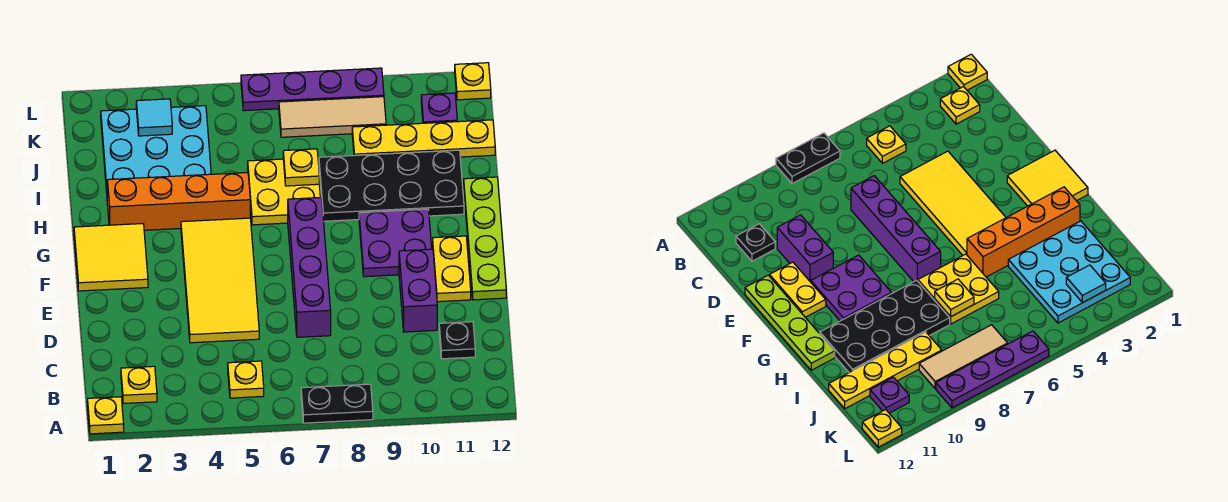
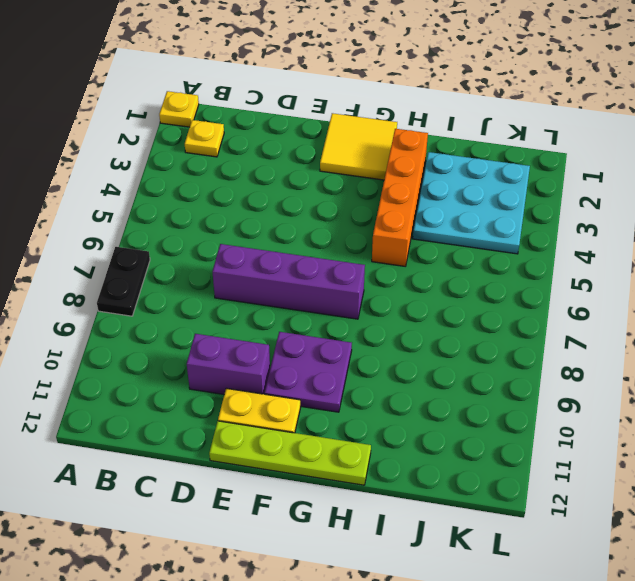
none -> yellow plate B5 level 1
none -> black plate C11 level 1
none -> yellow tile D4:G5 level 1

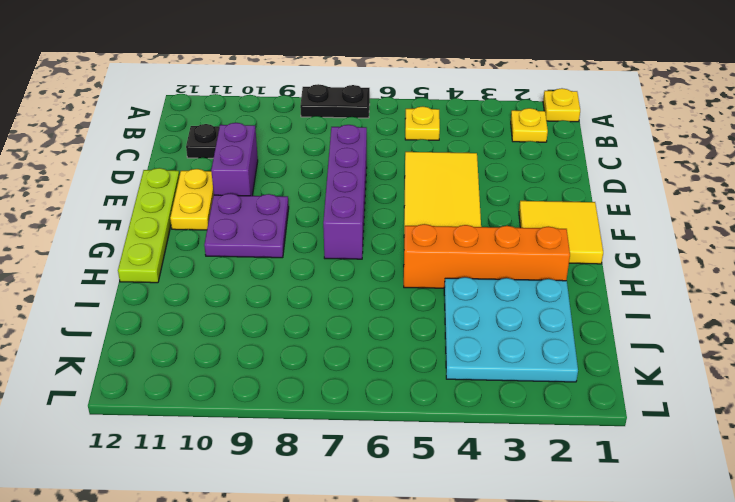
none -> yellow plate H6:I7 level 1
none -> black plate H8:I11 level 1
none -> yellow plate J9:J12 level 1

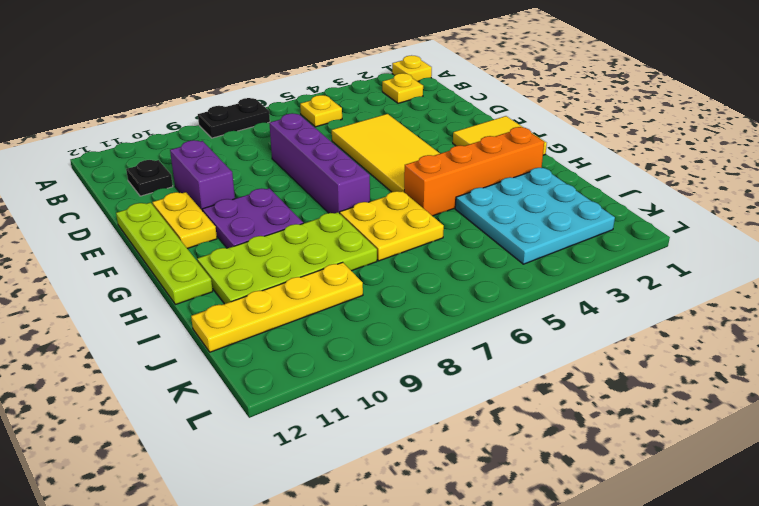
lime plate H8:I11 level 1 -> black plate H8:I11 level 1
none -> tan tile K7:K9 level 1
none -> purple plate K11 level 1
none -> purple plate L6:L9 level 1

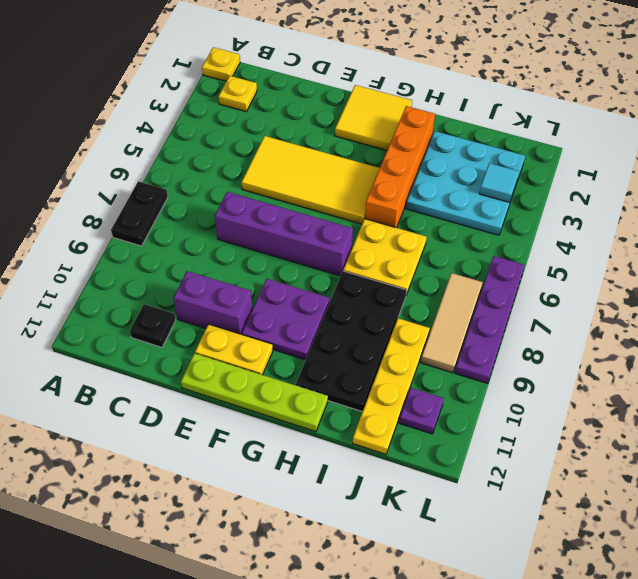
none -> yellow plate B5 level 1
none -> yellow plate L12 level 1
none -> yellow plate I7 level 2

